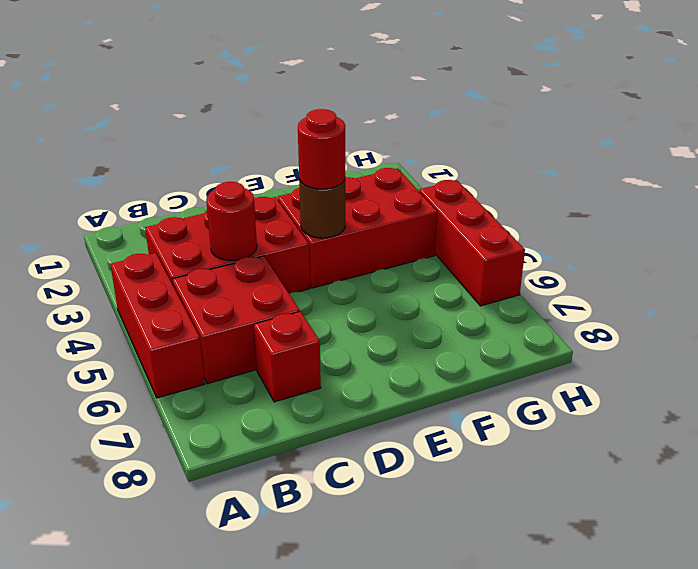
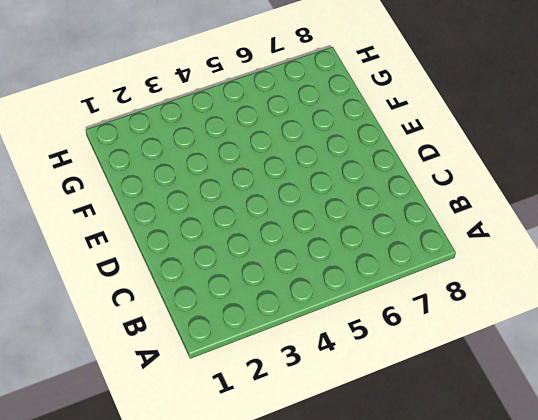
none -> red brick A4:A6 level 1
none -> red brick B3:D4 level 1

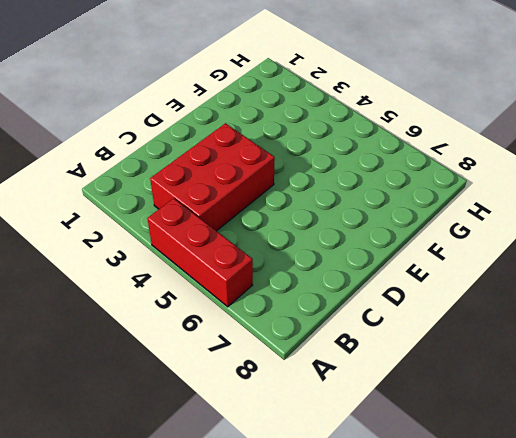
none -> red brick B5:C6 level 1
none -> red brick C7 level 1

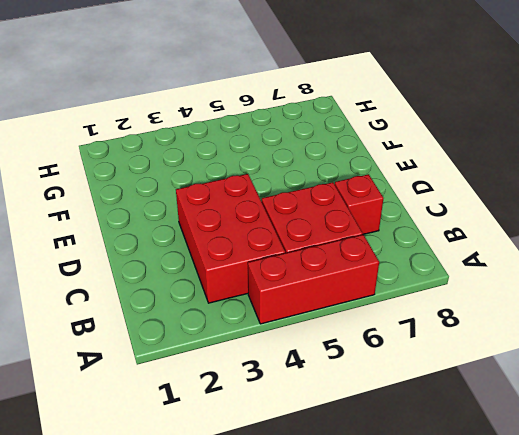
none -> red brick E3:G4 level 1
none -> red brick H4:H6 level 1

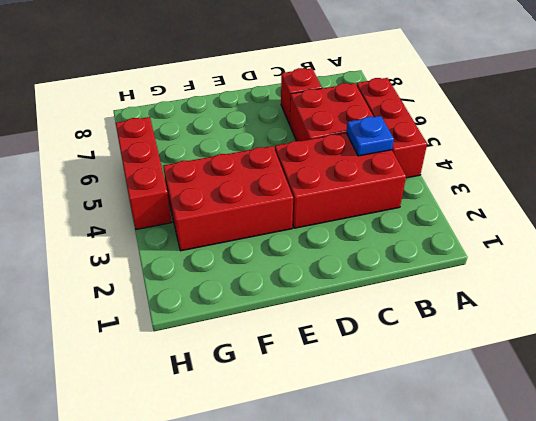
blue plate B4 level 2 -> none
none -> red round brick C4 level 2
none -> brown round brick E4 level 2

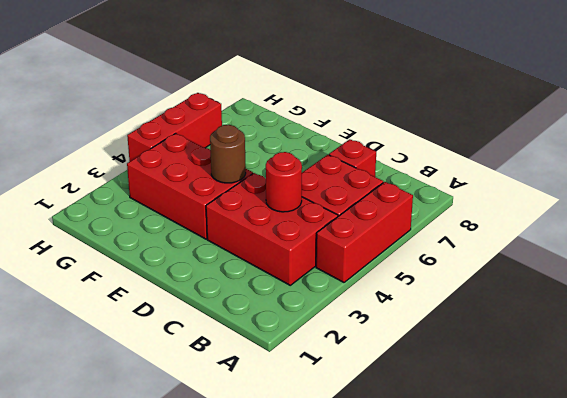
none -> red round brick E4 level 3

